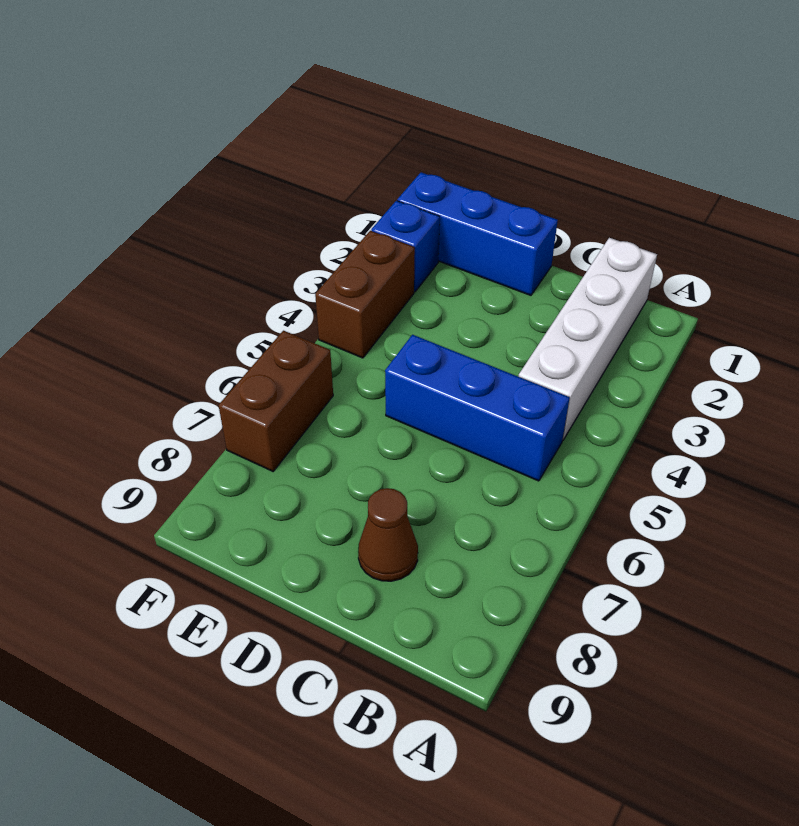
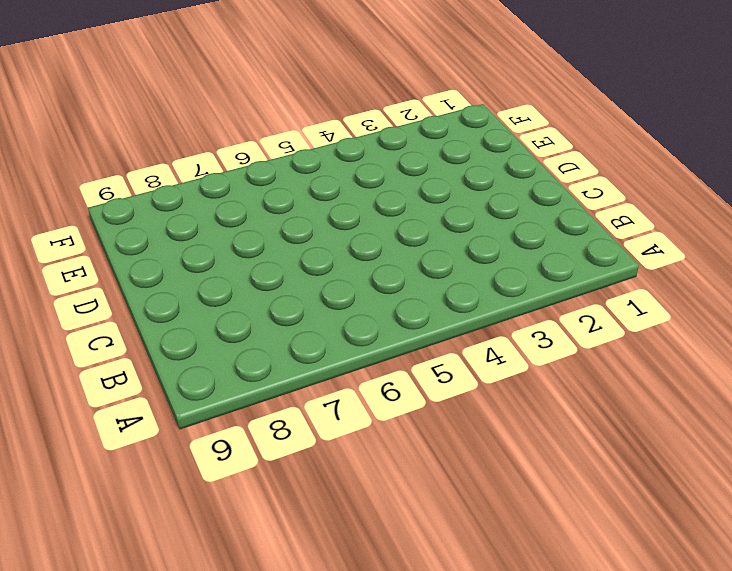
none -> white brick B1:B4 level 1
none -> blue brick B5:D5 level 1

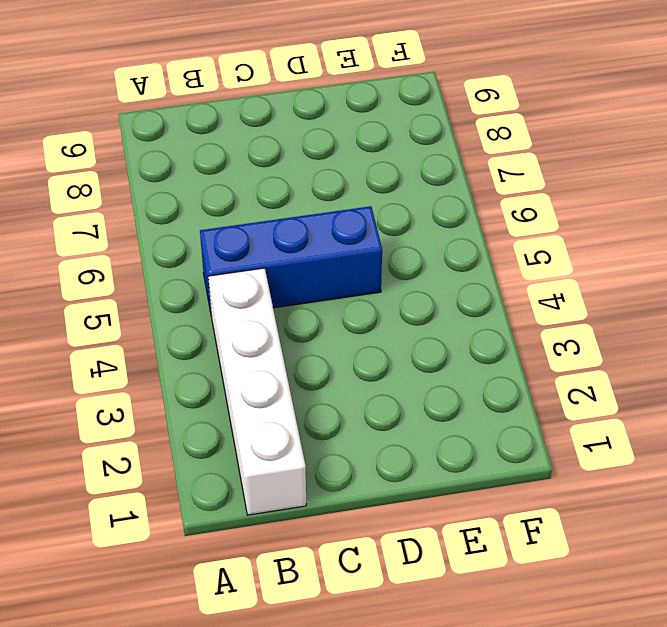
none -> brown cone C8 level 1
none -> blue brick D1:F1 level 1

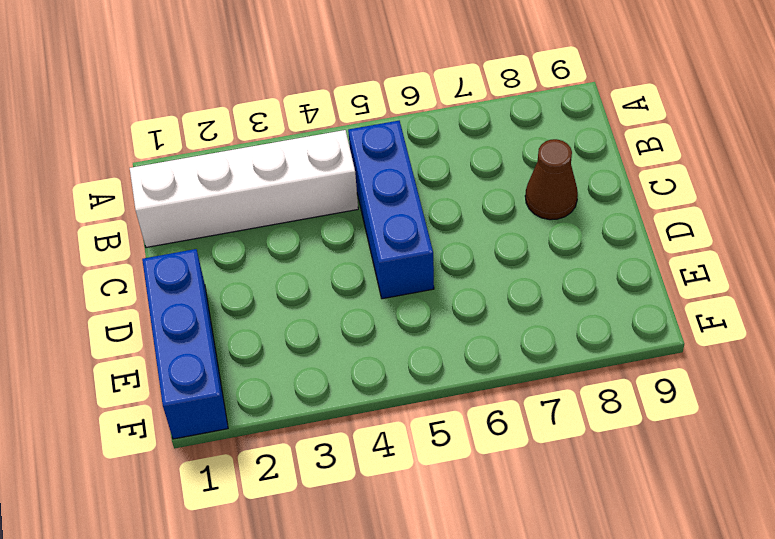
none -> blue brick F2 level 1
none -> brown brick F3:F4 level 1

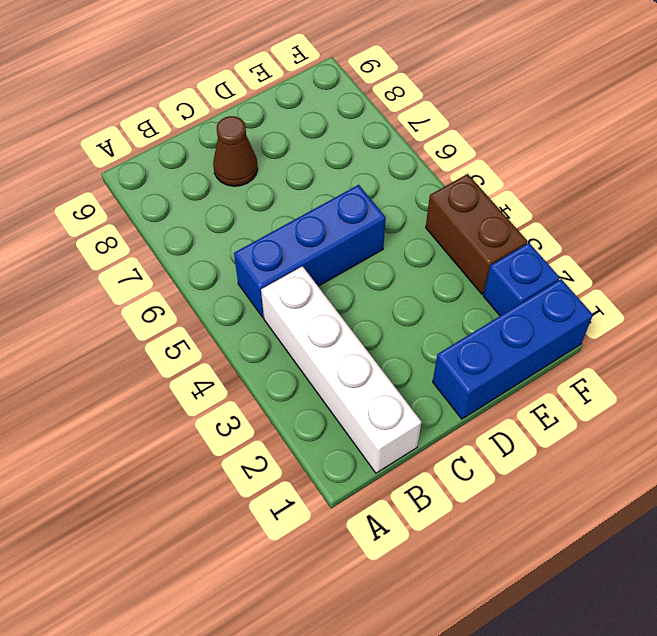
none -> brown brick F6:F7 level 1

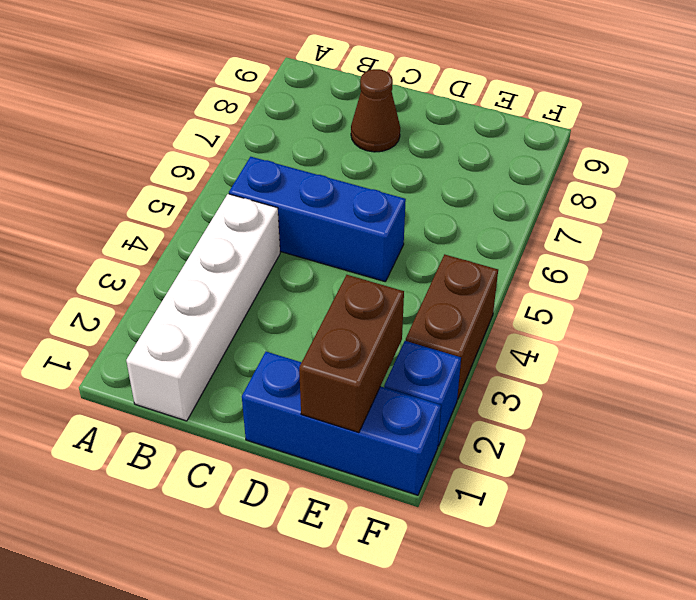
brown brick E1:E2 level 2 -> brown brick F6:F7 level 1

